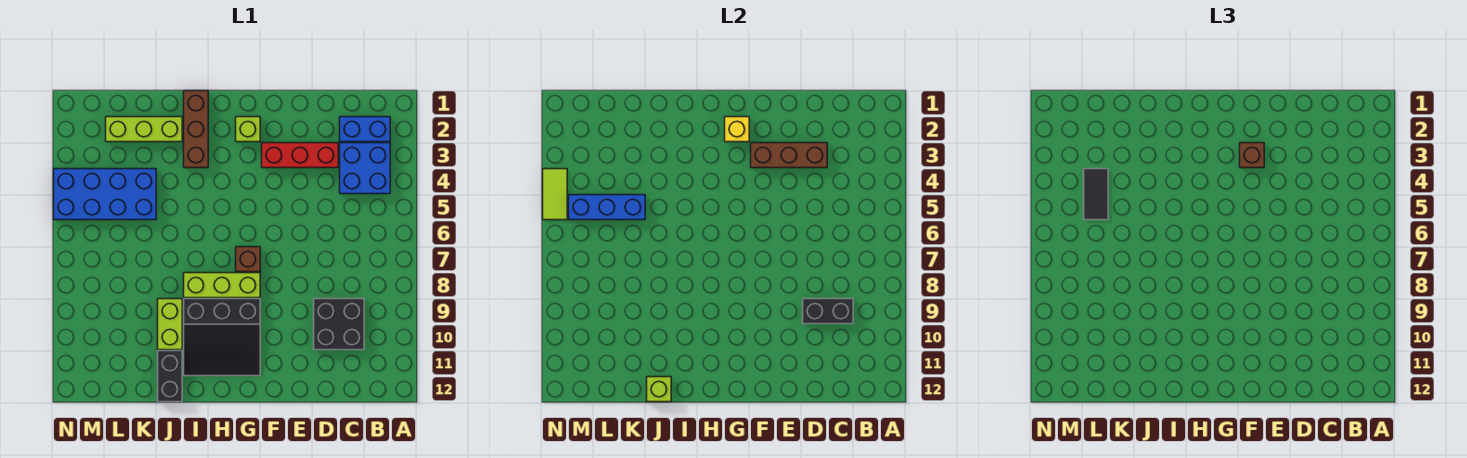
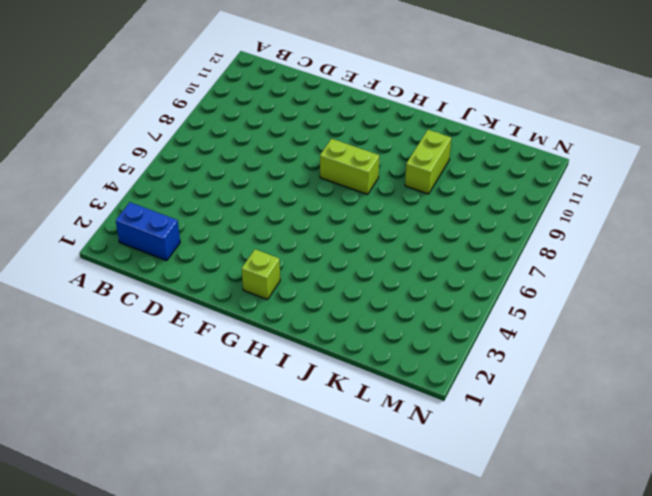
lime brick G8:H8 level 1 -> lime brick G8:I8 level 1
none -> blue brick B3:C4 level 1
none -> black brick C9:D10 level 1
none -> red brick D3:F3 level 1

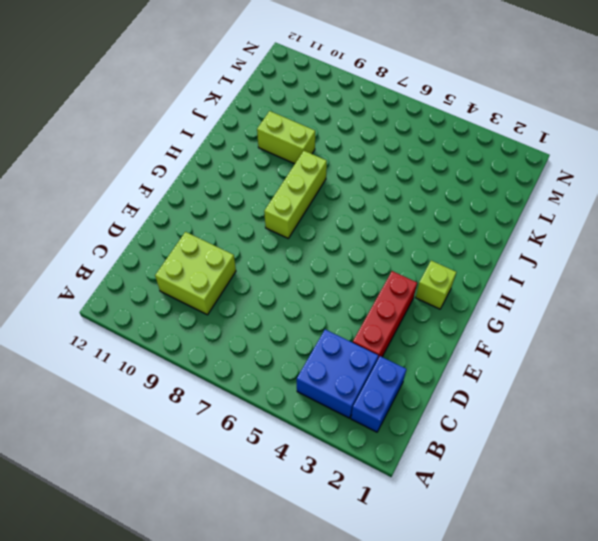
lime brick C9:D10 level 1 -> black brick C9:D10 level 1
none -> brown brick G7 level 1
none -> black slope G9:I11 level 1 top 9
none -> brown brick I1:I3 level 1

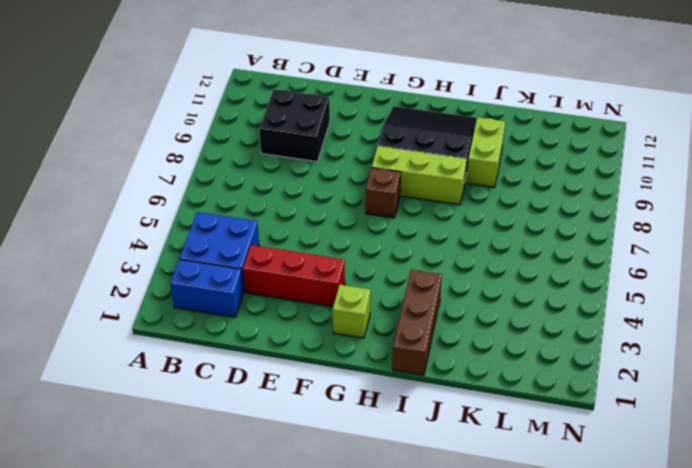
none -> lime brick J2:L2 level 1
none -> black brick J11:J12 level 1
none -> blue brick K4:N5 level 1

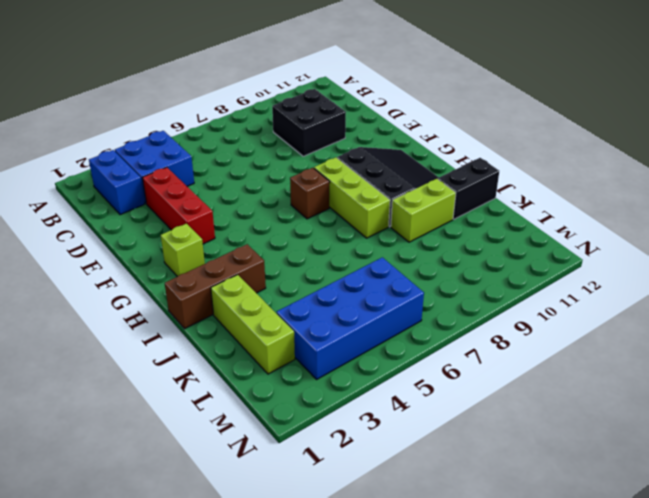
blue brick L3:M6 level 1 -> blue brick K4:N5 level 1
none -> black brick C9:D9 level 2
none -> brown brick D3:F3 level 2
none -> yellow brick G2 level 2

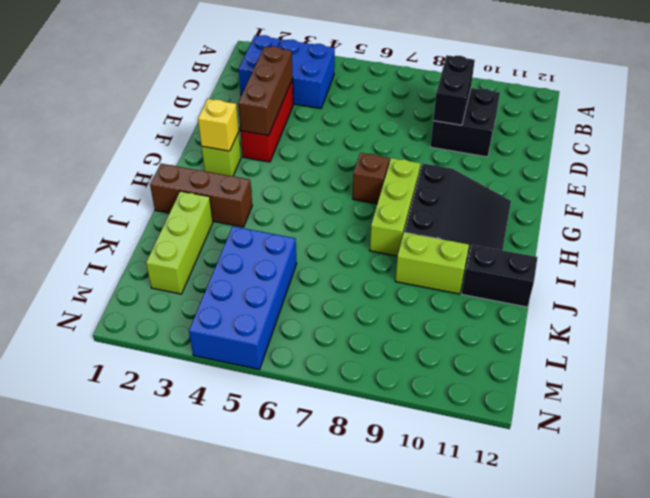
none -> lime brick J12 level 2
none -> blue brick K5:M5 level 2
none -> lime tile N4:N5 level 2

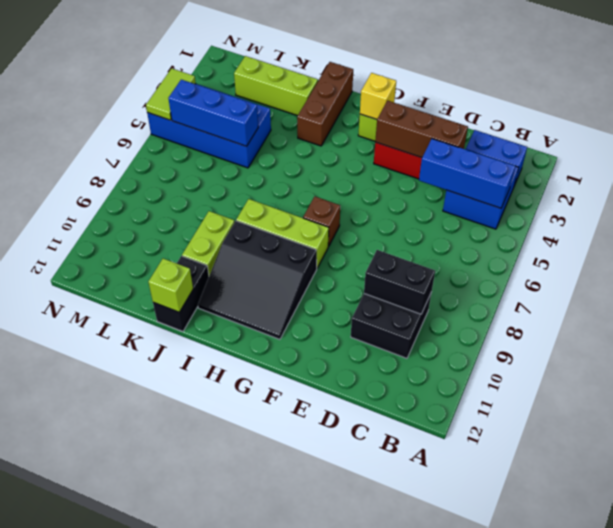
blue brick B4:D4 level 2 -> none
none -> brown brick F3 level 3
none -> black tile L4:L5 level 3

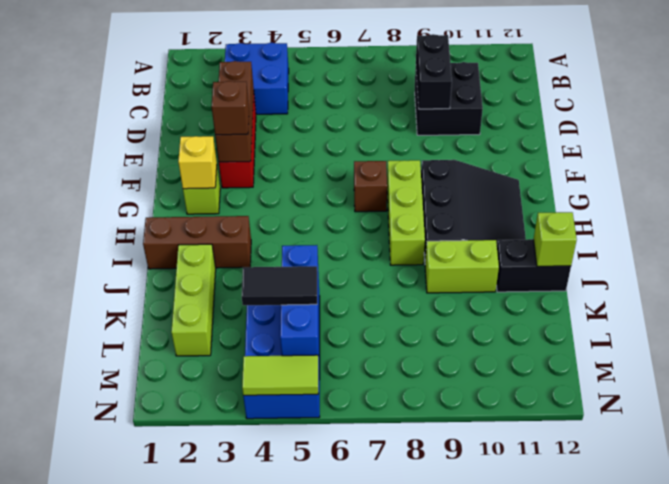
none -> blue brick B2:C2 level 1

